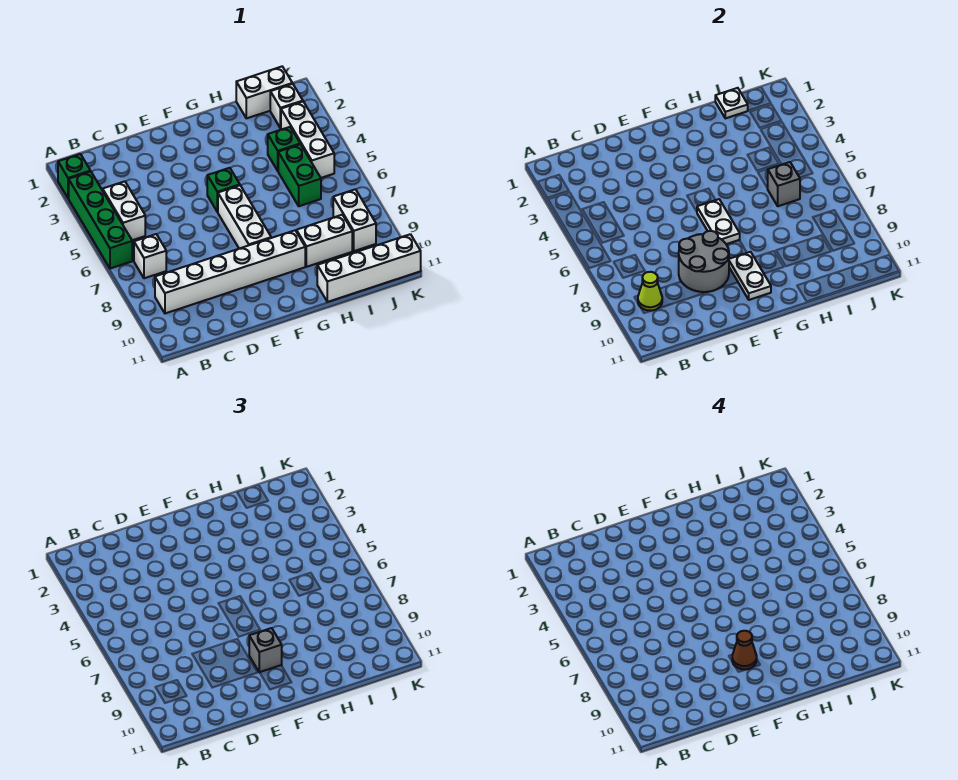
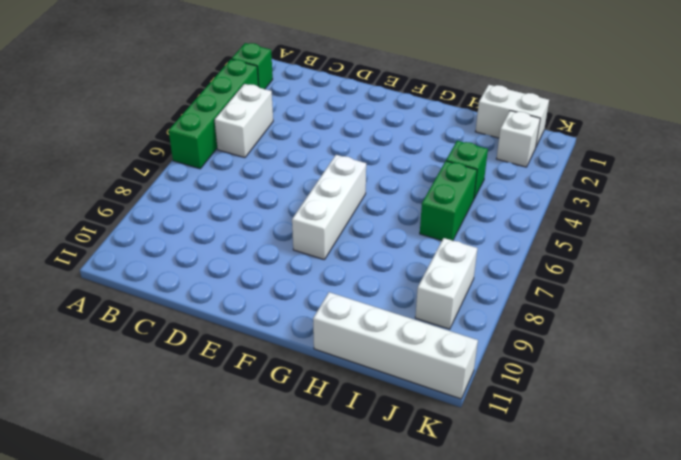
none -> white brick B7 level 1
none -> white brick B9:G9 level 1
none -> green brick F5 level 1

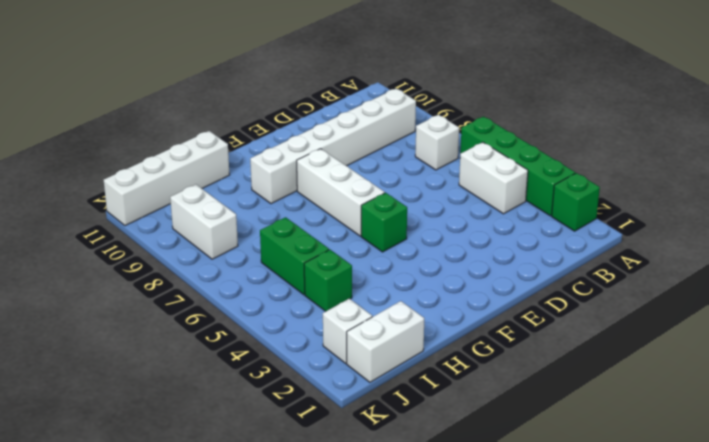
none -> white brick H9:I9 level 1
none -> white brick J3:J5 level 1
none -> lime cone B9 level 2

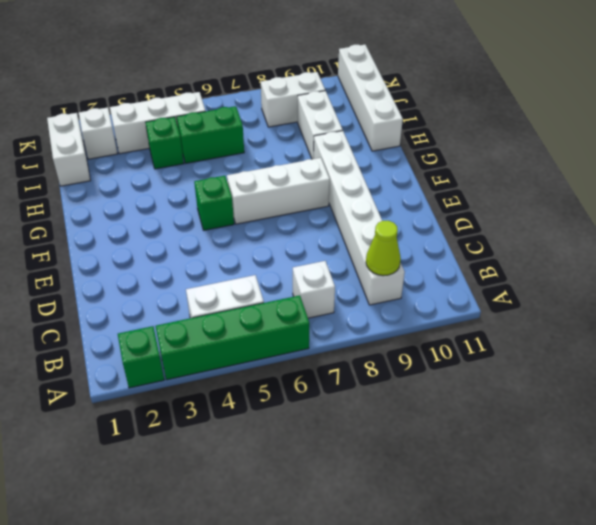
none -> grey round brick D8:E9 level 2
none -> white plate F6:F7 level 2
none -> white plate F9:F10 level 2

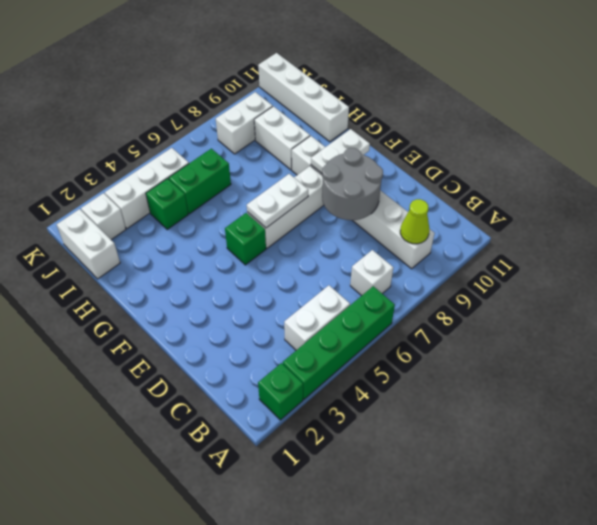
none -> white plate I1 level 2
none -> grey brick I6 level 2
none -> grey brick F9 level 3

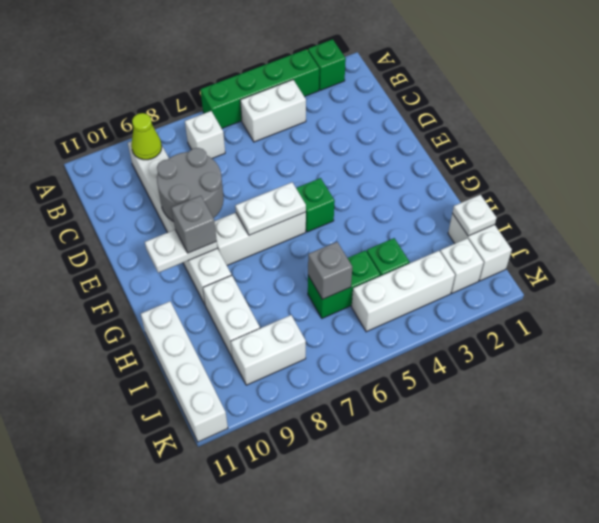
none -> brown cone F9 level 4

